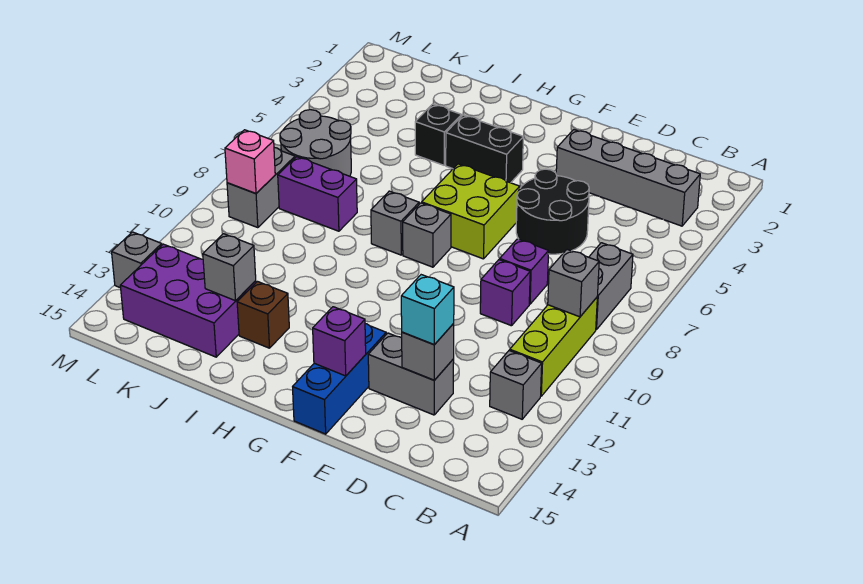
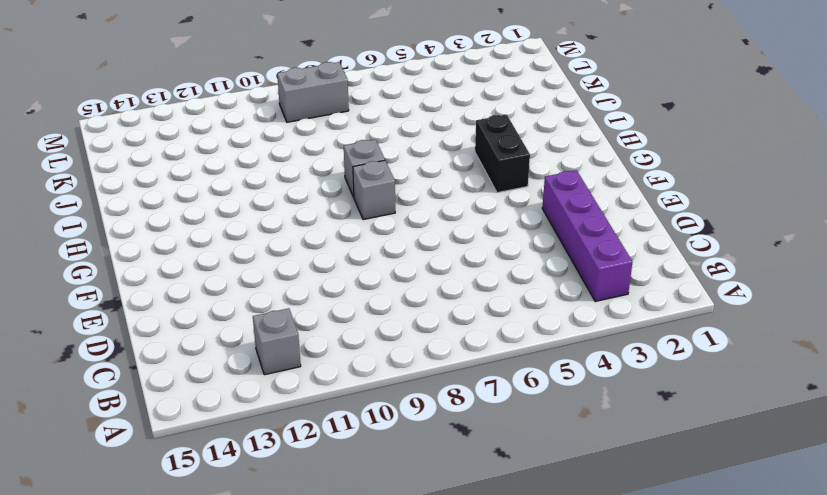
purple brick B3:E3 level 1 -> grey brick B3:E3 level 1
none -> grey brick B7:B8 level 1
none -> lime brick B9:B11 level 1
none -> black round brick D5:E6 level 1

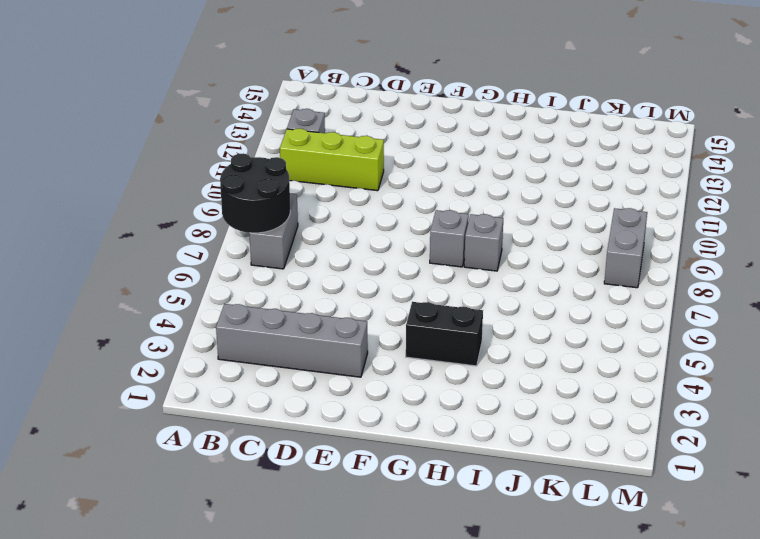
black round brick A7:B8 level 2 -> black round brick D5:E6 level 1
lime brick B11:D11 level 1 -> lime brick B9:B11 level 1
none -> purple brick D8 level 1
none -> purple brick D9 level 1
none -> grey brick D13:E13 level 1

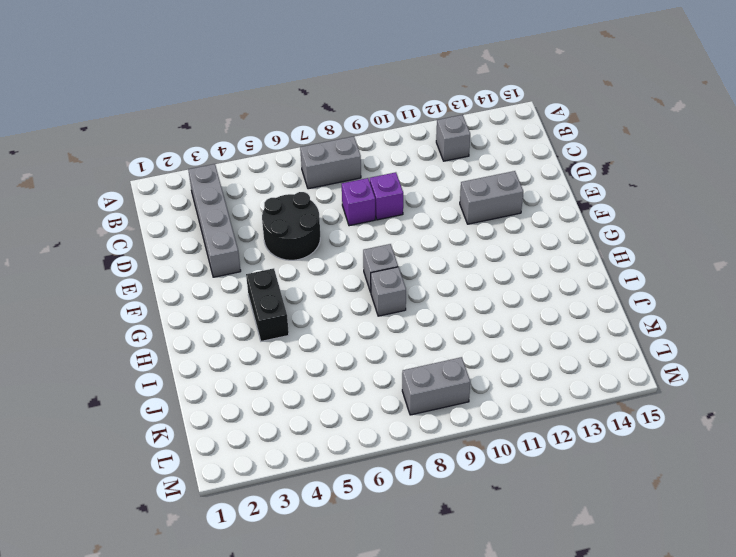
grey brick E12:E13 level 1 -> grey brick D13:E13 level 1
none -> lime brick B9:B11 level 1
none -> lime brick F6:G7 level 1
none -> blue brick F13:F15 level 1

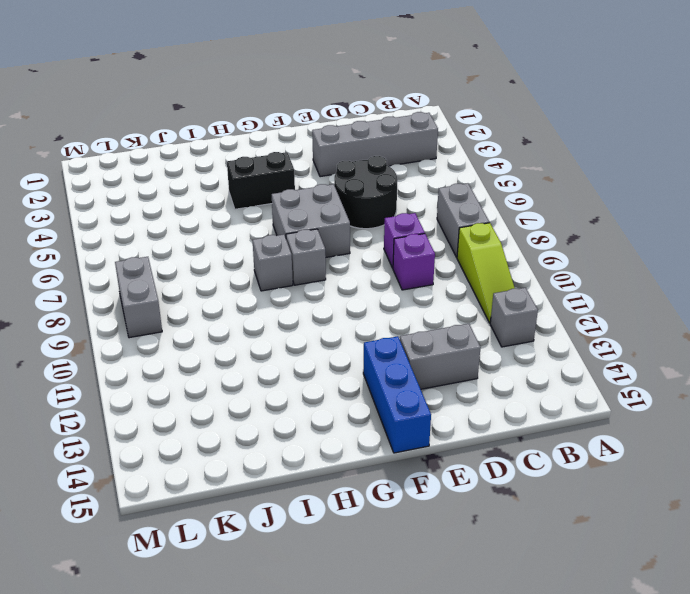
lime slope B9:B11 level 1 top 9 -> lime brick B9:B11 level 1
grey brick F6:G7 level 1 -> lime brick F6:G7 level 1
none -> black brick I4 level 1
none -> brown brick I13 level 1
none -> purple brick J8:K8 level 1

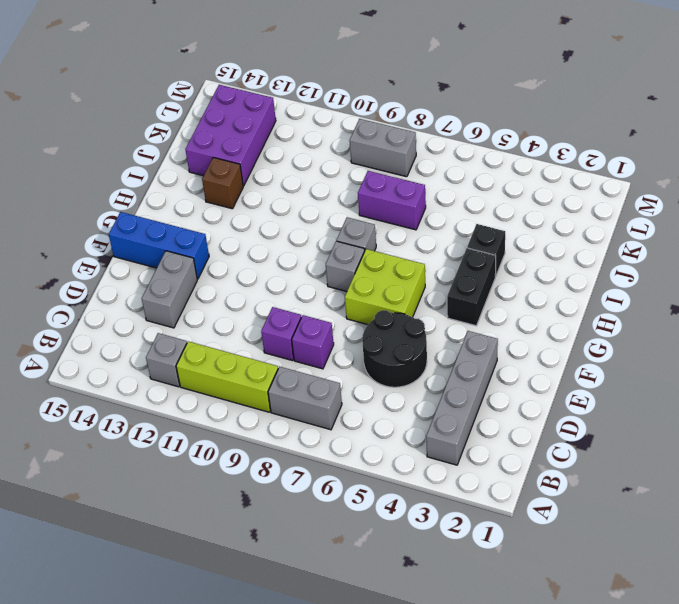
purple brick J7:J8 level 1 -> purple brick J8:K8 level 1
none -> grey round brick K6:L7 level 1
none -> grey brick M13 level 1
none -> grey brick B9 level 2

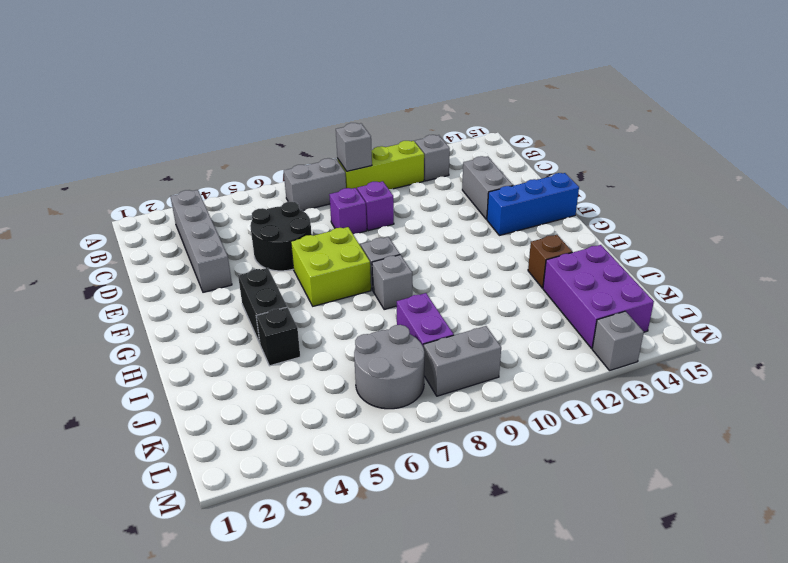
none -> grey brick D13 level 2
none -> purple brick F14 level 2
none -> grey brick J13 level 2

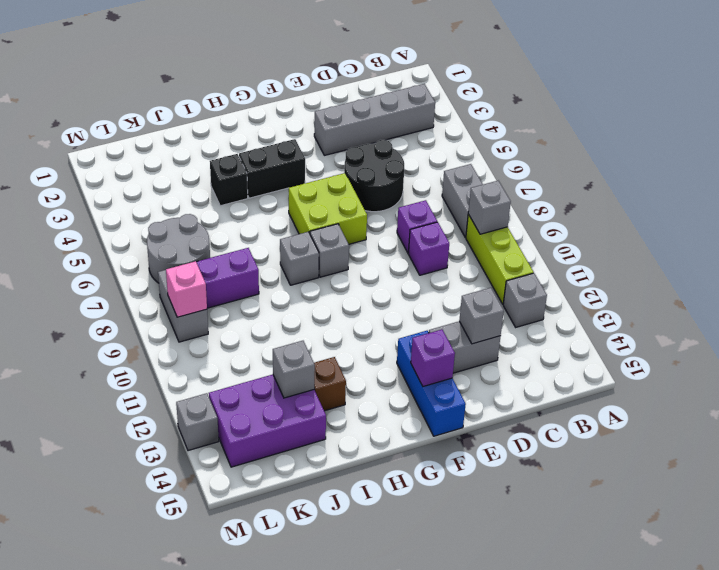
none -> cyan brick D13 level 3

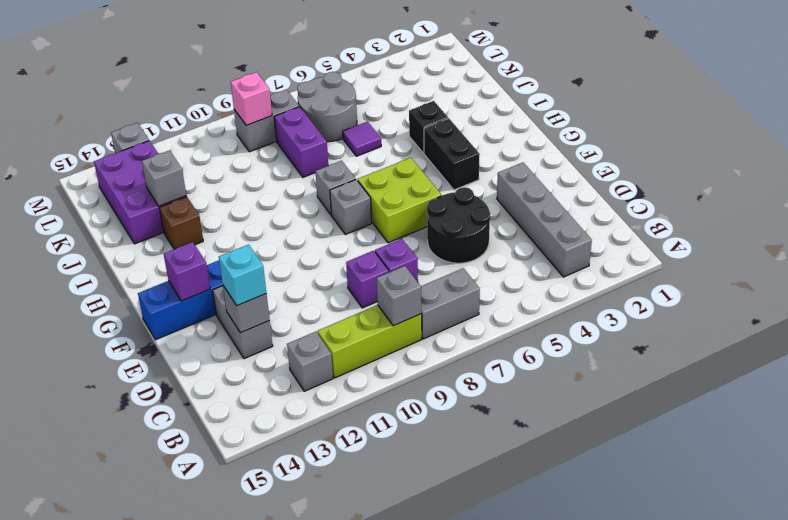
purple tile J6 level 1 -> none

